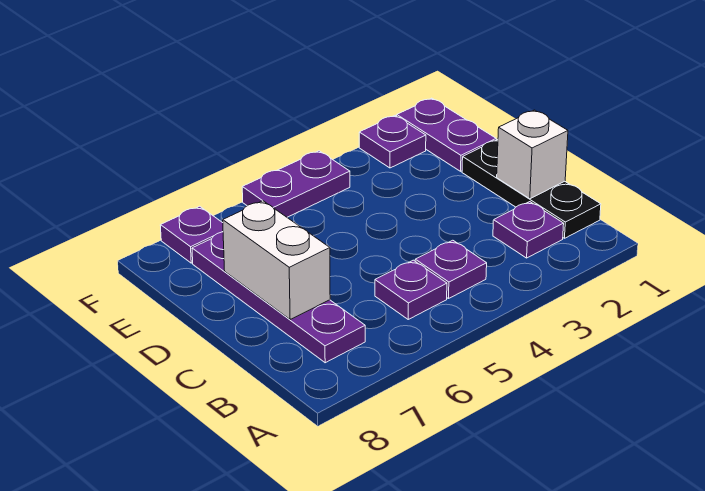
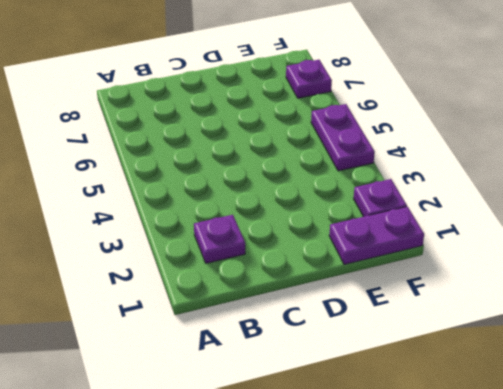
none -> black plate B1:D1 level 1
none -> purple plate B4 level 1

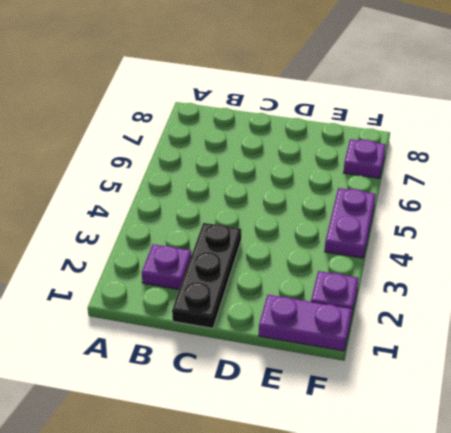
black plate C1:C3 level 1 -> black plate B1:D1 level 1
none -> purple plate B4 level 1
none -> purple plate B5 level 1

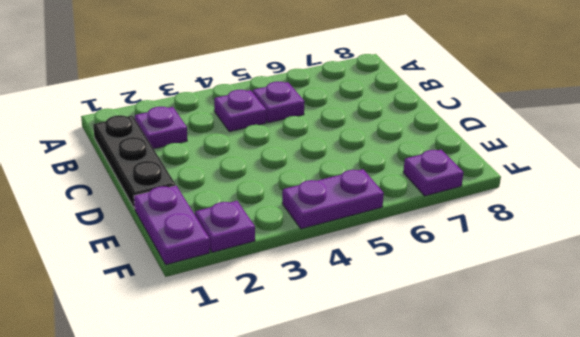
none -> purple plate B7:E7 level 1
none -> white brick C1 level 2

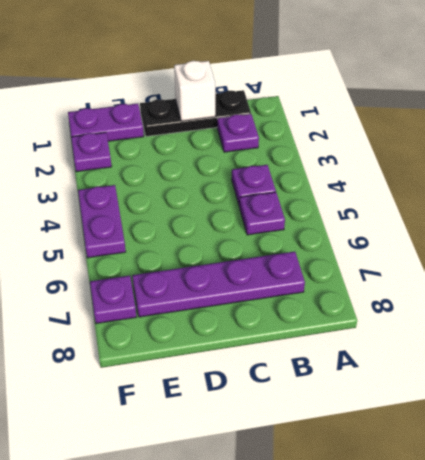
none -> white brick C7:D7 level 2

